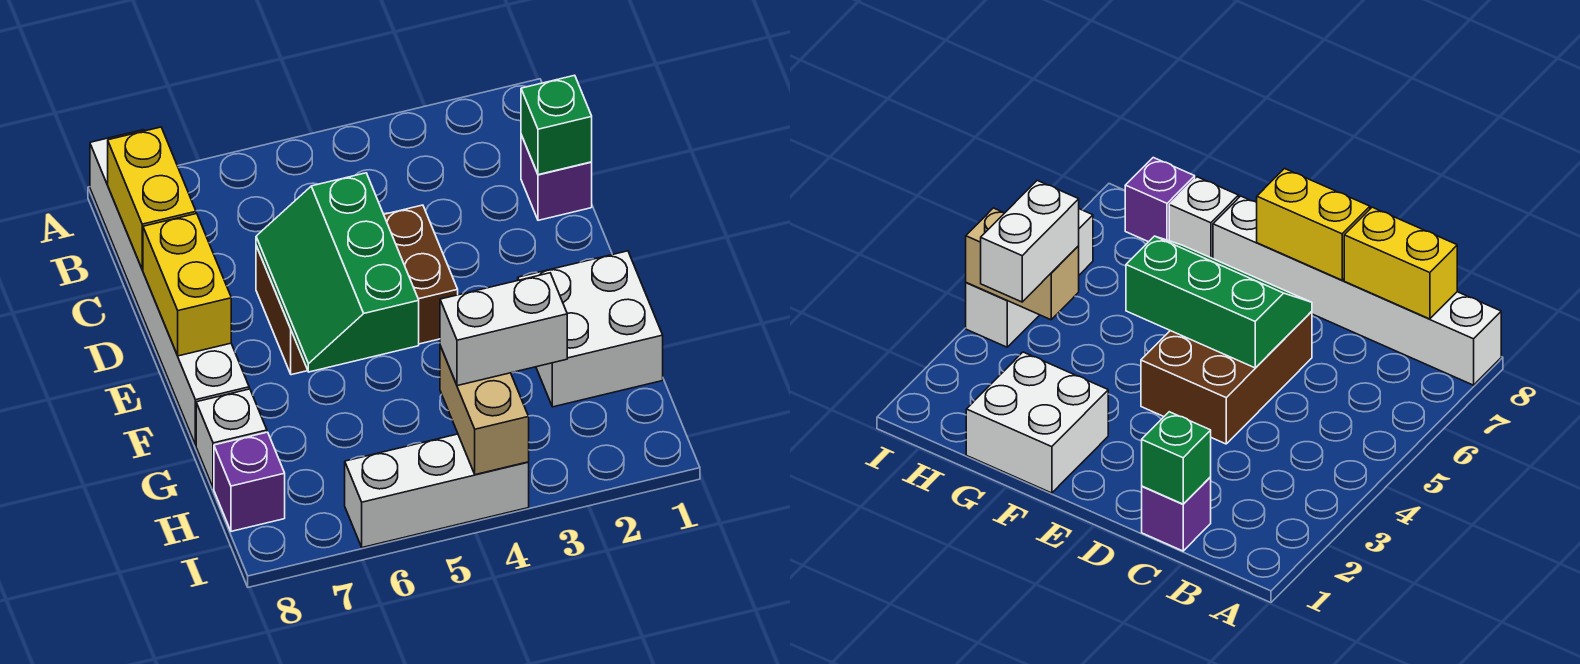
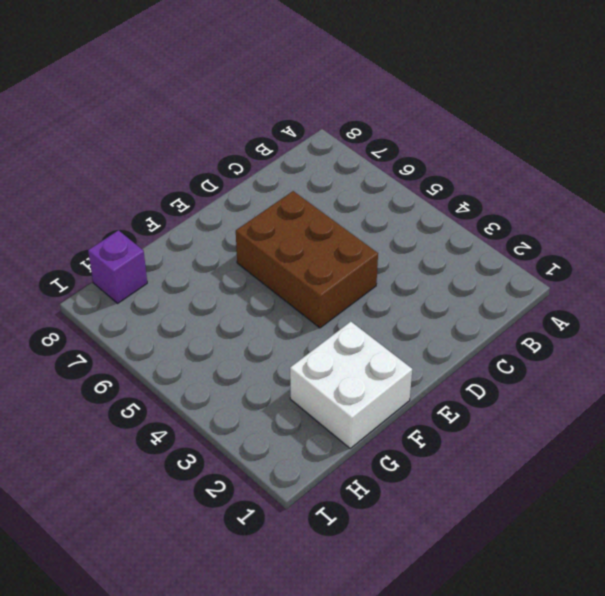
none -> white brick A8:F8 level 1
none -> purple brick C1 level 1
none -> white brick G8 level 1

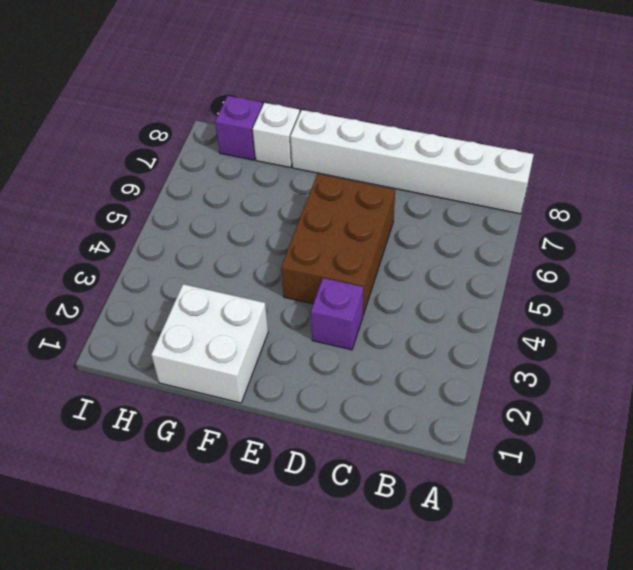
purple brick D3 level 1 -> purple brick C1 level 1
none -> white brick I4:I6 level 1
none -> yellow brick B8:C8 level 2
none -> green brick C1 level 2

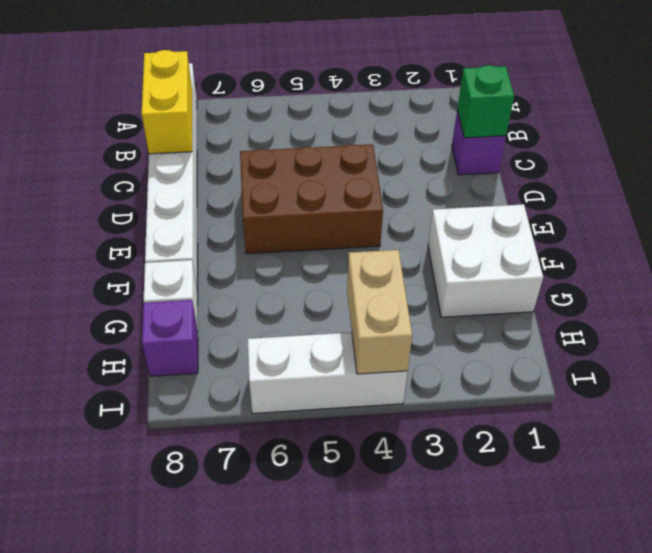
none -> green slope D5:F6 level 2 top 5
none -> yellow brick D8:E8 level 2
none -> white brick H3:H4 level 3

